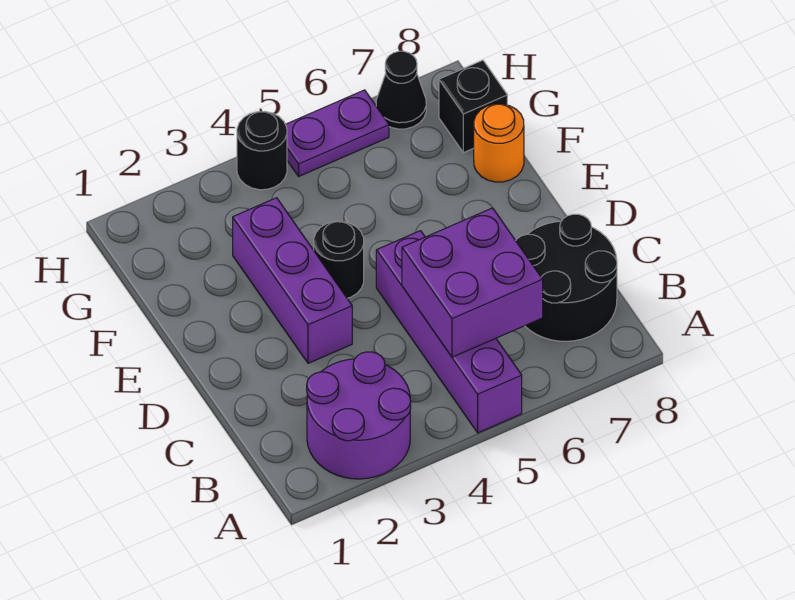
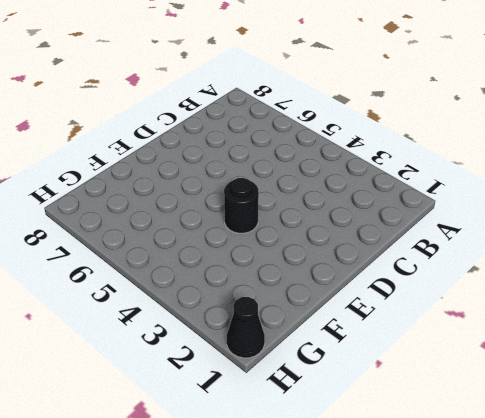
black cone H1 level 1 -> black cone H7 level 1
none -> purple round brick A2:B3 level 1
none -> purple brick A5:D5 level 1

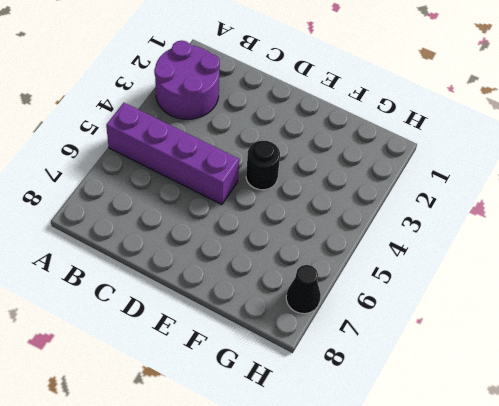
none -> black round brick B7:C8 level 1
none -> purple brick D3:F3 level 1

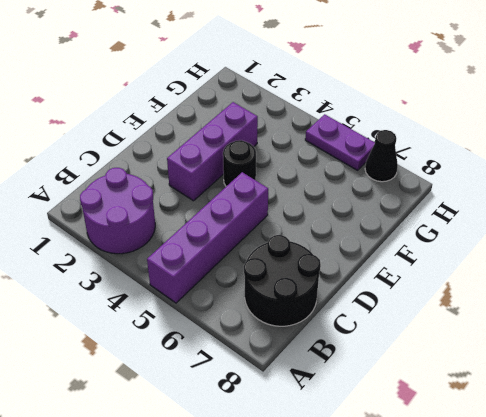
none -> orange round brick F8 level 1
none -> black brick G8 level 1

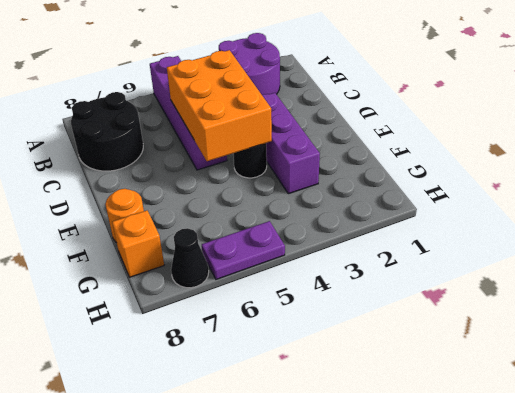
orange brick C4:E5 level 2 -> purple brick B5:C6 level 2
orange brick G8 level 1 -> black brick G8 level 1
none -> black round brick H4 level 1

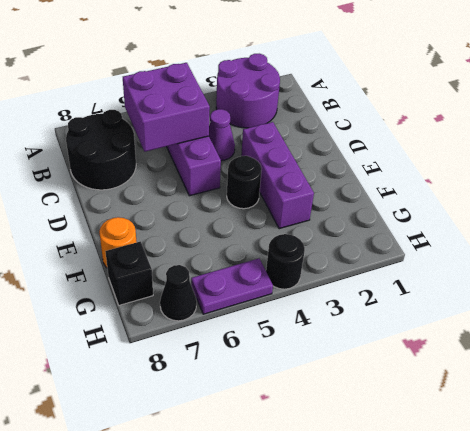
purple cone C4 level 1 -> none

